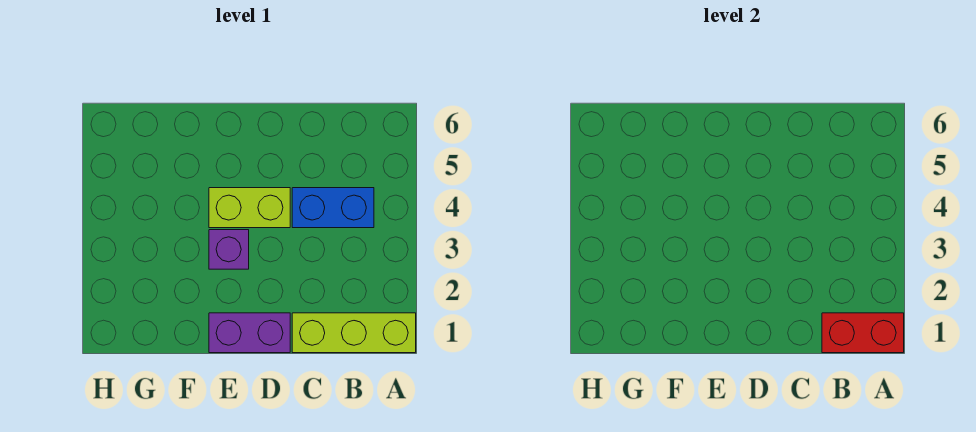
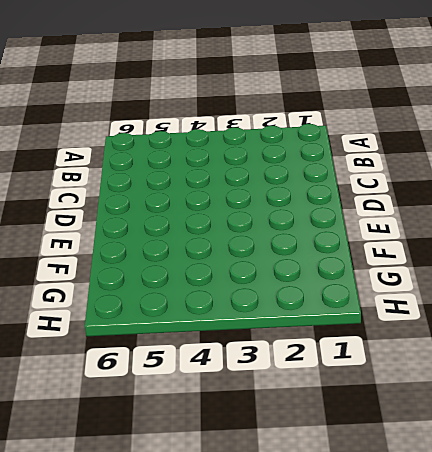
none -> lime brick A1:C1 level 1
none -> blue brick B4:C4 level 1

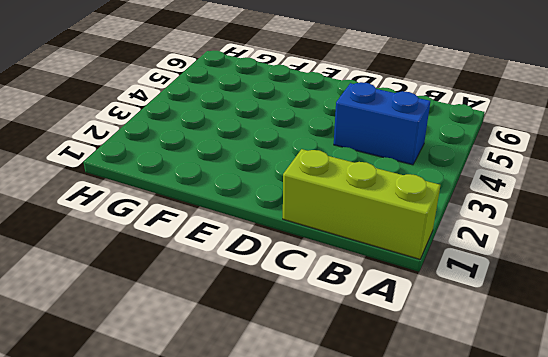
none -> purple brick D1:E1 level 1
none -> lime brick D4:E4 level 1

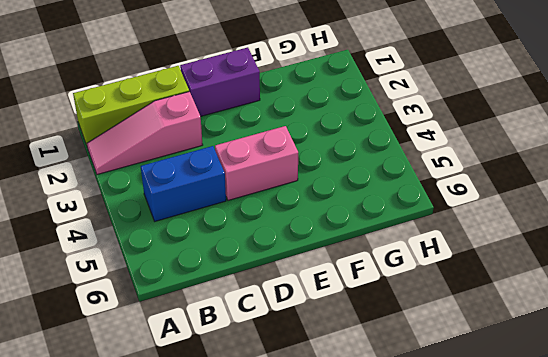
pink slope A2:C2 level 1 top C -> none
pink brick D4:E4 level 1 -> lime brick D4:E4 level 1
none -> purple brick E3 level 1
none -> red brick A1:B1 level 2

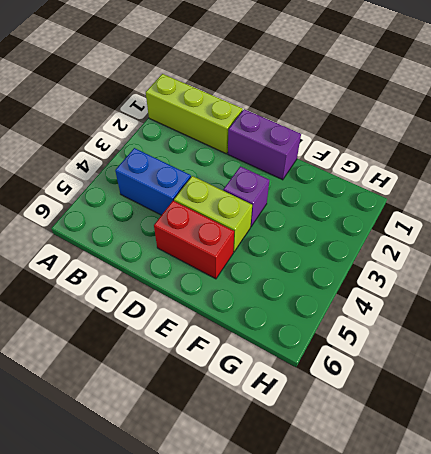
red brick D5:E5 level 1 -> red brick A1:B1 level 2

